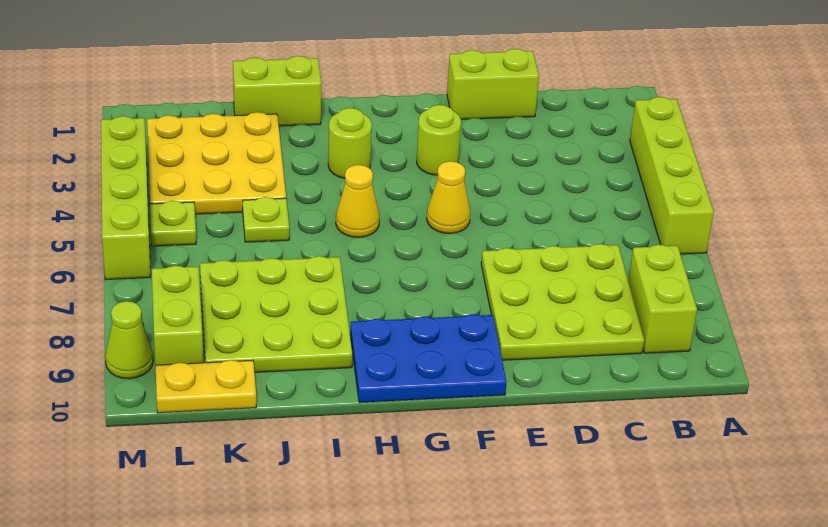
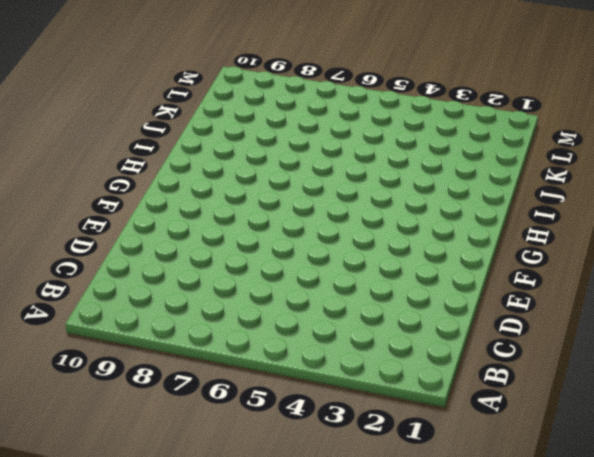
none -> lime brick A3:A6 level 1
none -> lime brick B8:B9 level 1
none -> lime plate C7:E9 level 1

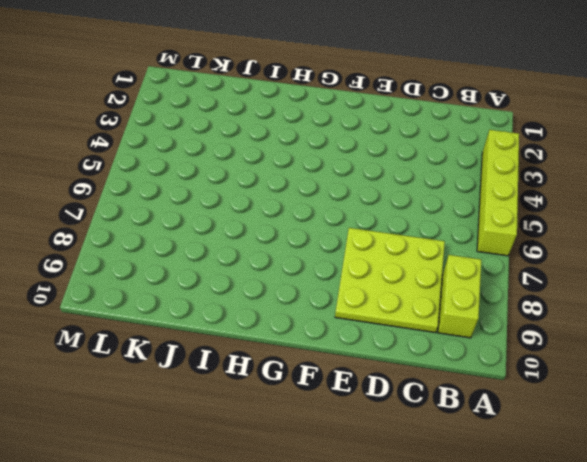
none -> lime brick D1:E1 level 1
none -> lime round brick F3 level 1
none -> yellow cone F5 level 1

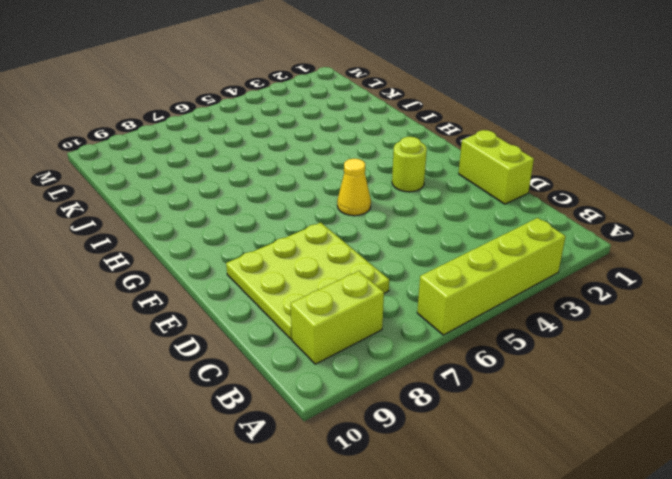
none -> blue plate F9:H10 level 1
none -> lime round brick H3 level 1
none -> yellow cone H5 level 1

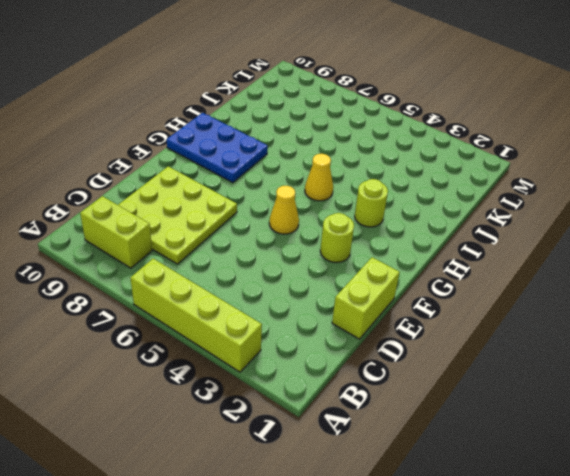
blue plate G8:H10 level 1 -> blue plate F9:H10 level 1
none -> lime brick I1:J1 level 1
none -> lime plate I7:K9 level 1
none -> yellow plate J2:L4 level 1

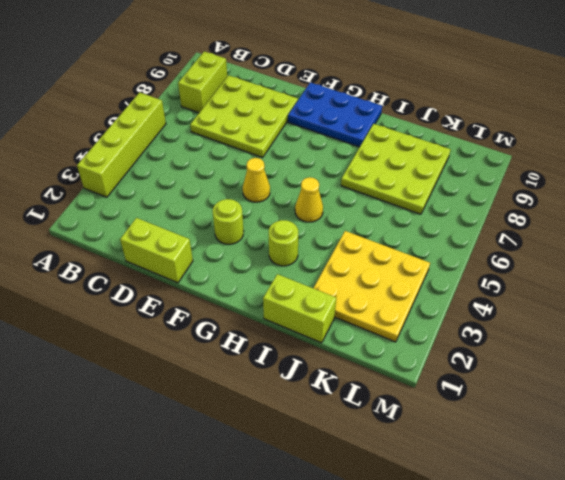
none -> lime plate J5 level 1
none -> yellow plate K10:L10 level 1
none -> lime plate L5 level 1

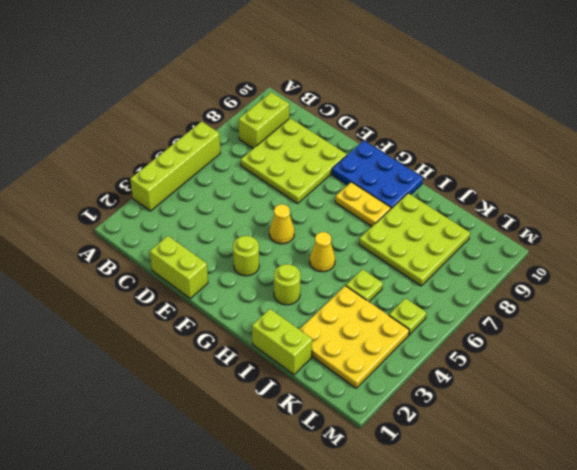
yellow plate G8:H8 level 1 -> yellow plate K10:L10 level 1
none -> lime brick L8:L9 level 1
none -> lime brick M3:M6 level 1
none -> lime cone M9 level 1

